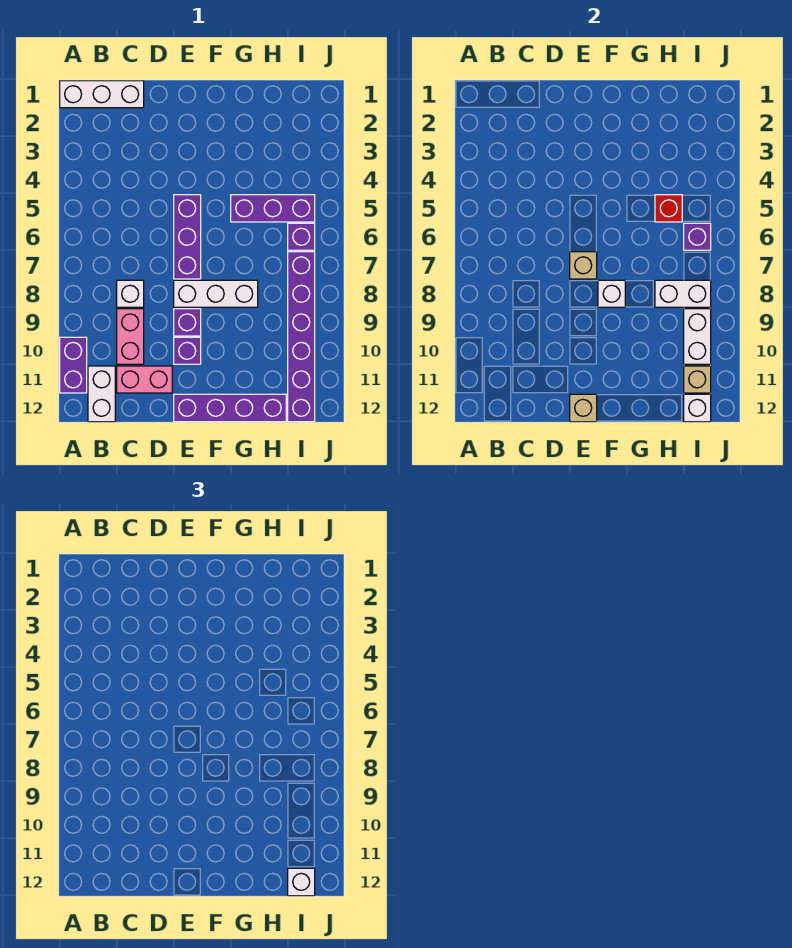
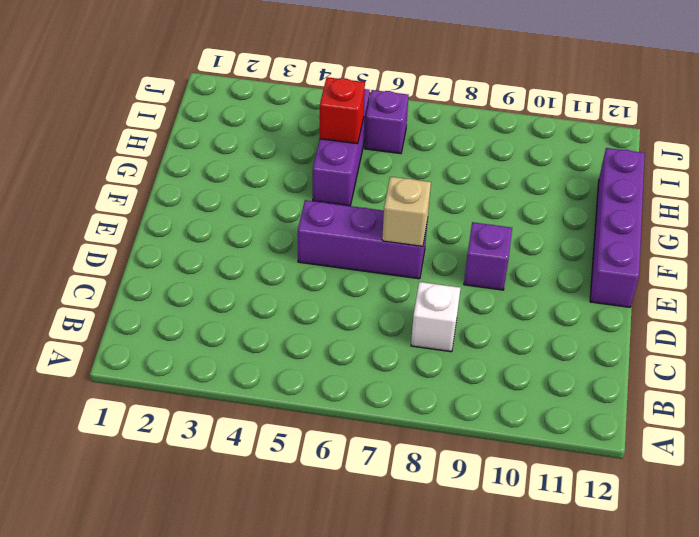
none -> white brick A1:C1 level 1
none -> purple brick A10:A11 level 1
none -> white brick B11:B12 level 1

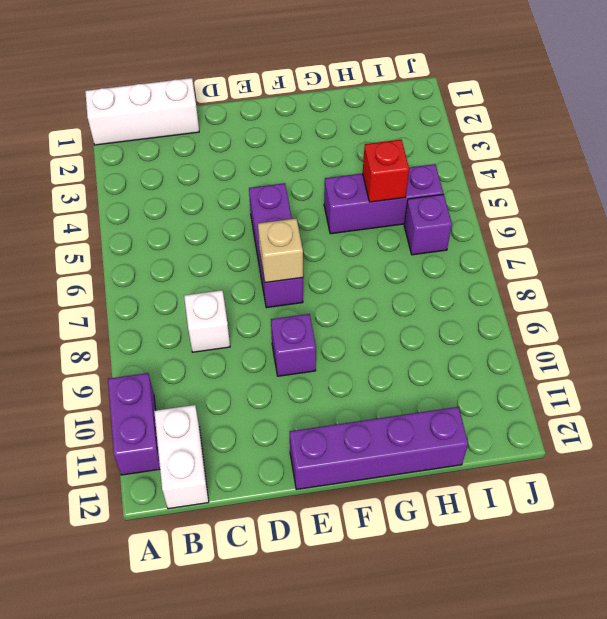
none -> pink brick C9:C10 level 1
none -> pink brick C11:D11 level 1
none -> white brick E8:G8 level 1

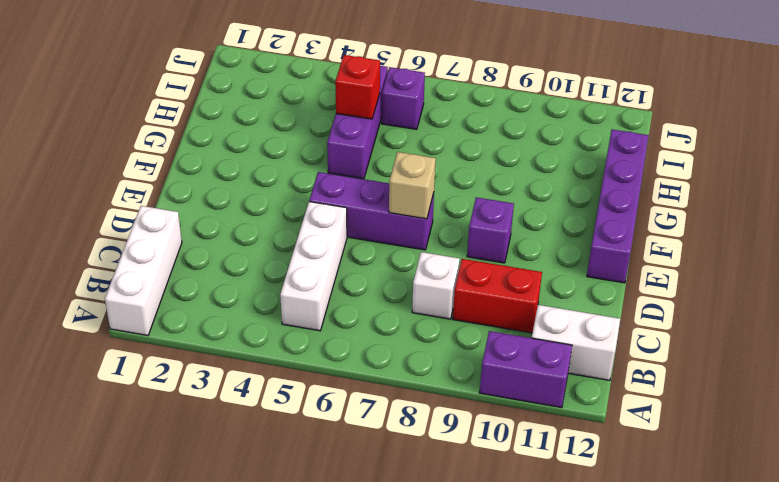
white brick B5:D5 level 1 -> white brick E8:G8 level 1
red brick C9:C10 level 1 -> pink brick C9:C10 level 1
none -> pink brick C11:D11 level 1
none -> purple brick E10 level 1
none -> purple brick I7:I12 level 1

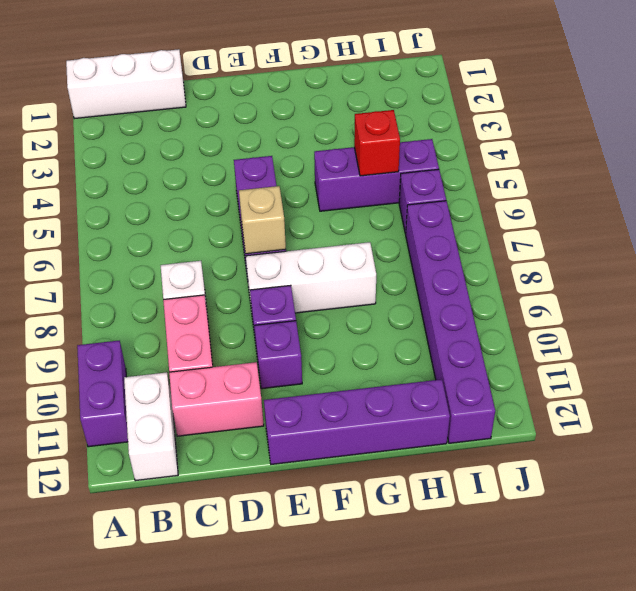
none -> tan brick E12 level 2
none -> white brick F8 level 2
none -> white brick H8:I8 level 2

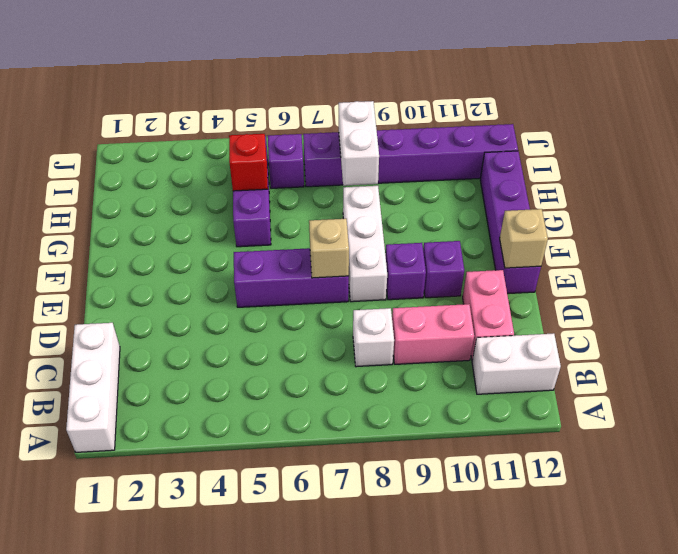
none -> purple brick A10:A11 level 1
none -> white brick F8 level 2
none -> purple brick I6 level 2

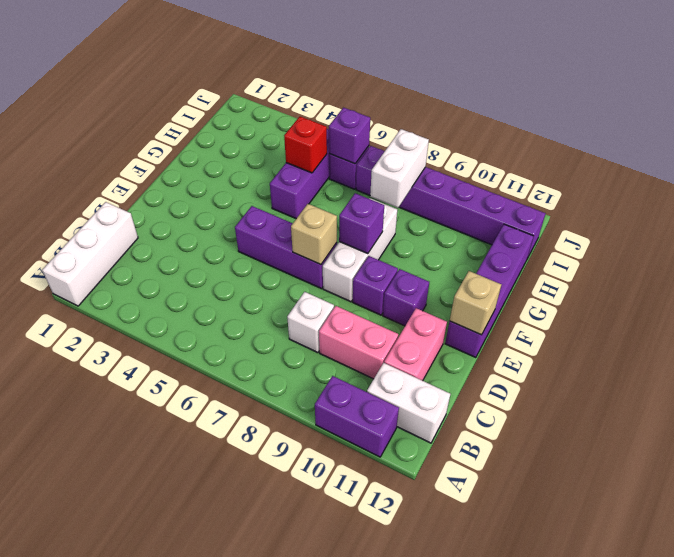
purple brick F8 level 2 -> white brick F8 level 2
none -> white brick I9:I10 level 2
none -> tan brick I11 level 2
none -> white brick I12 level 2

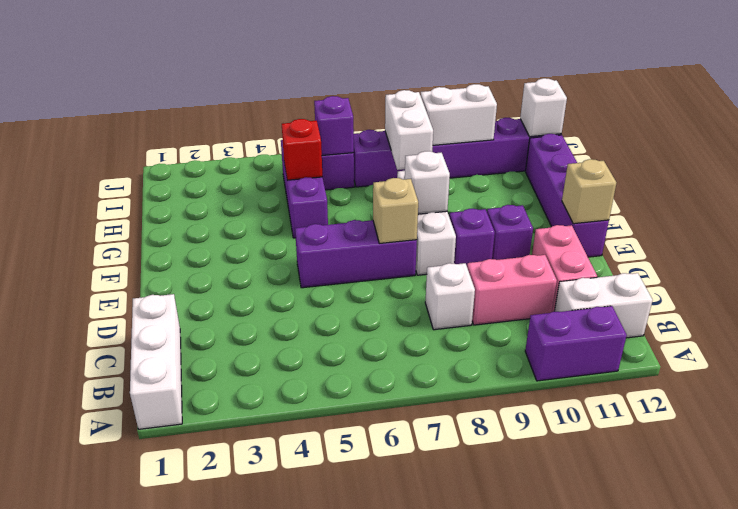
none -> tan brick I11 level 2
none -> white brick I12 level 3

